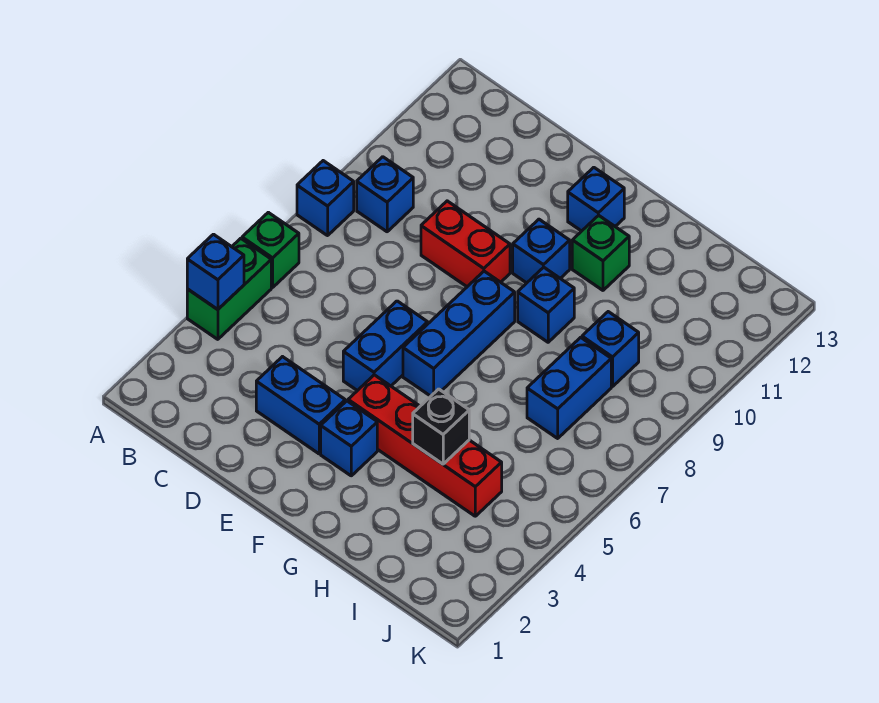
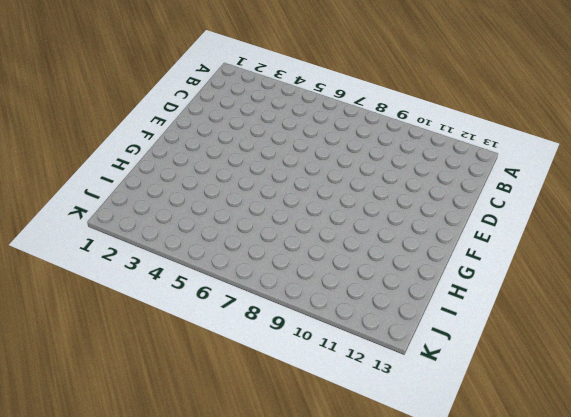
none -> green brick A4:A5 level 1
none -> green brick A6 level 1
none -> blue brick A8 level 1

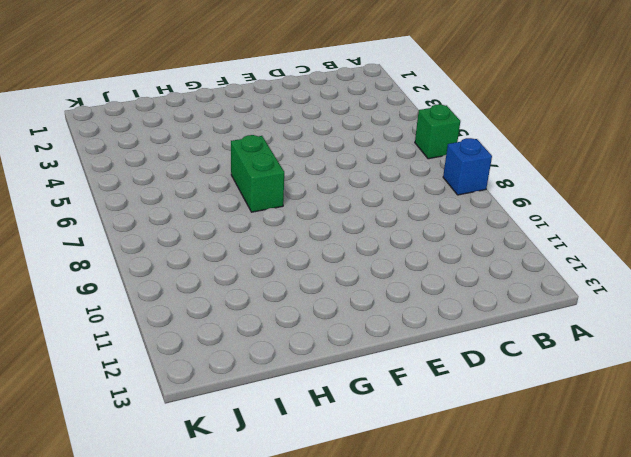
green brick G6:G7 level 1 -> green brick A4:A5 level 1
none -> blue brick B9 level 1
none -> blue brick D3:E3 level 1
none -> red brick D9:E9 level 1

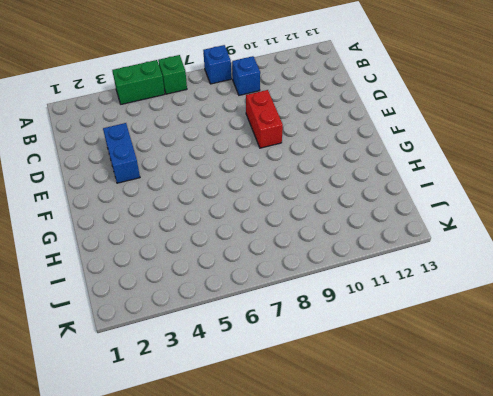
none -> blue brick E5:E6 level 1
none -> blue brick F3 level 1
none -> red brick F4:I4 level 1

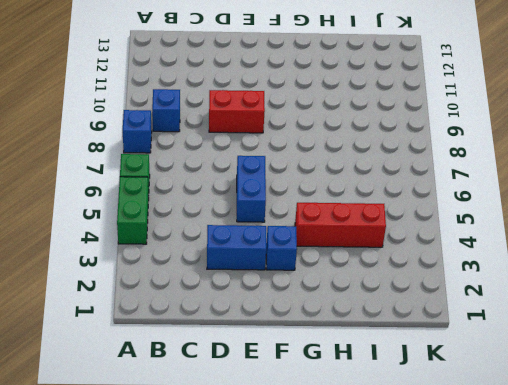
red brick G4:I4 level 1 -> red brick F4:I4 level 1
none -> blue brick F6:F8 level 1
none -> blue brick F10 level 1
none -> blue brick F12 level 1

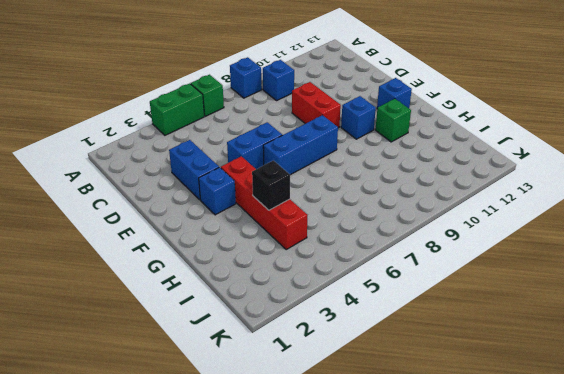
none -> blue brick G9 level 1
none -> blue brick I7:I8 level 1
none -> blue brick I9 level 1

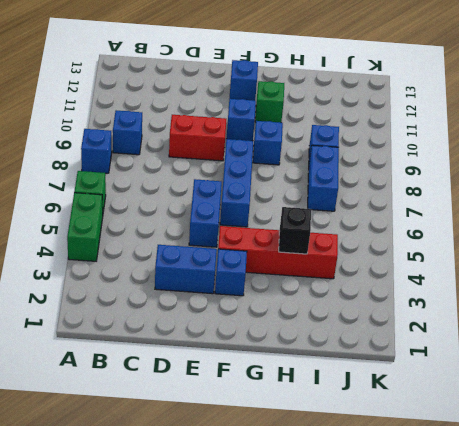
none -> blue brick A4 level 2

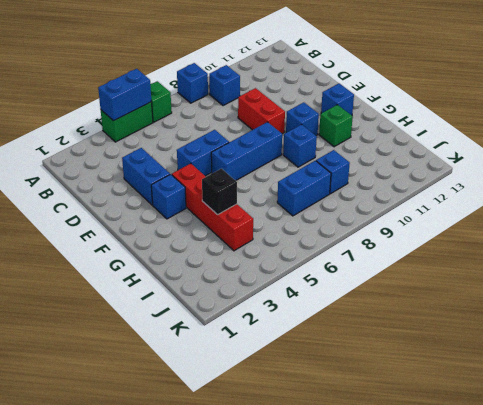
blue brick A4:A5 level 2 -> blue brick A4 level 2

